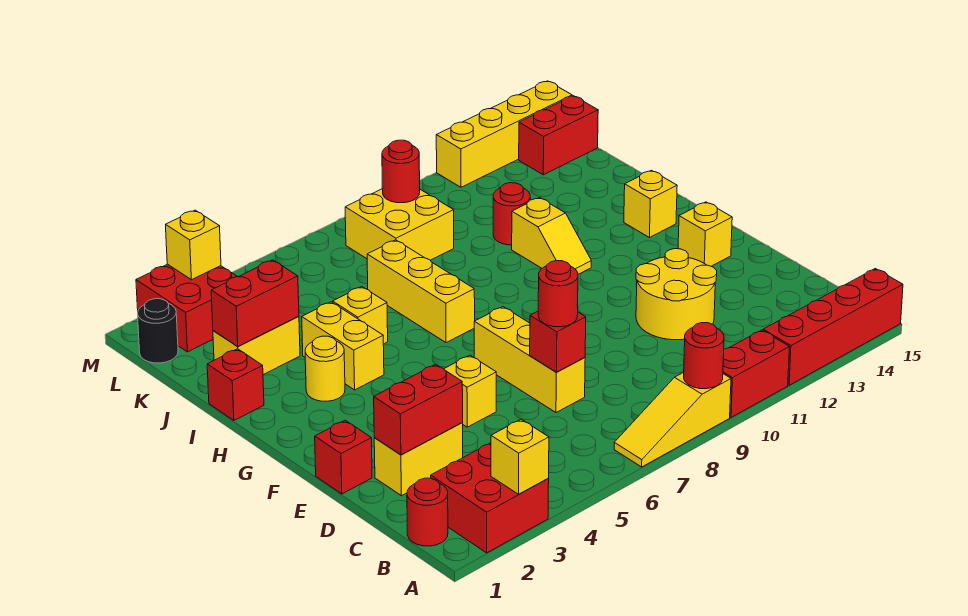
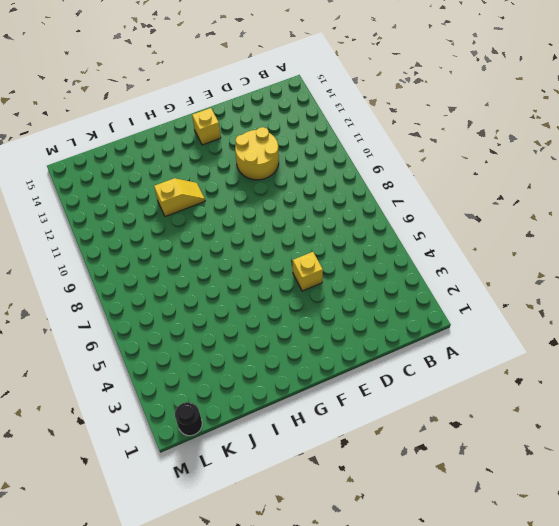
none -> red brick A2:B3 level 1
none -> yellow slope A7:A9 level 1 top 9
none -> red brick A10:A11 level 1
none -> red brick A12:A15 level 1

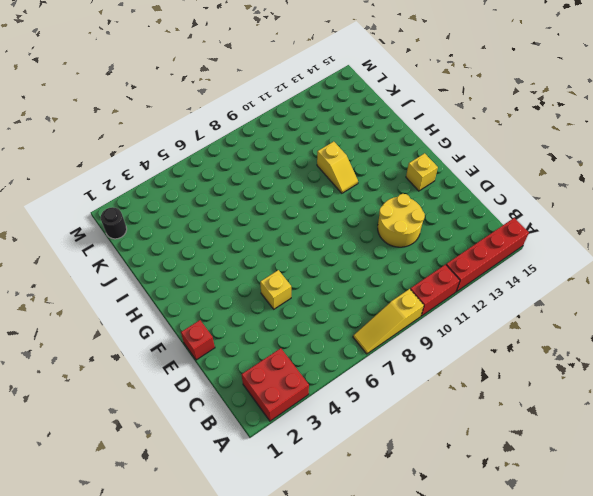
none -> red round brick B1 level 1
none -> yellow brick D2:D3 level 1
none -> yellow brick D7:F7 level 1
none -> yellow round brick H3 level 1

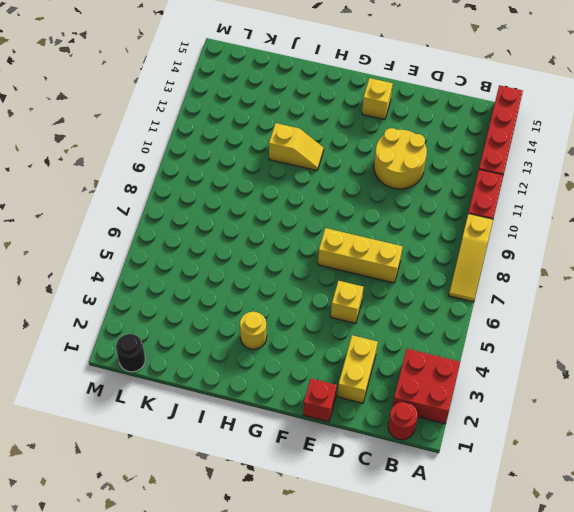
none -> yellow brick H4:I4 level 1
none -> yellow brick H7:J7 level 1
none -> yellow brick H14 level 1
none -> red brick I1 level 1

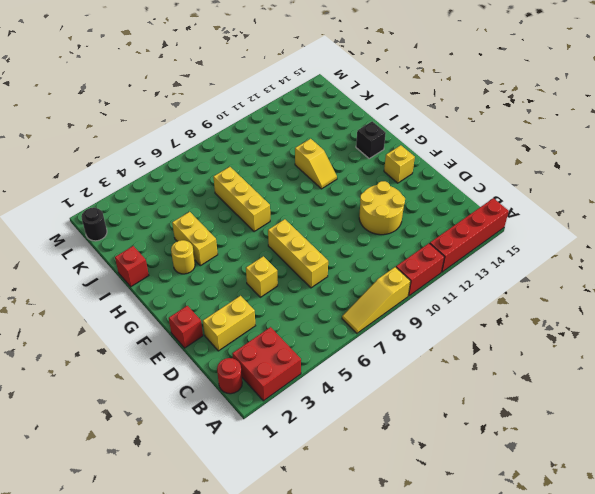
black brick H14 level 1 -> yellow brick H14 level 1
none -> yellow brick I5 level 1
none -> yellow brick J2:J3 level 1
none -> red round brick J11 level 1
none -> yellow brick K8:L9 level 1

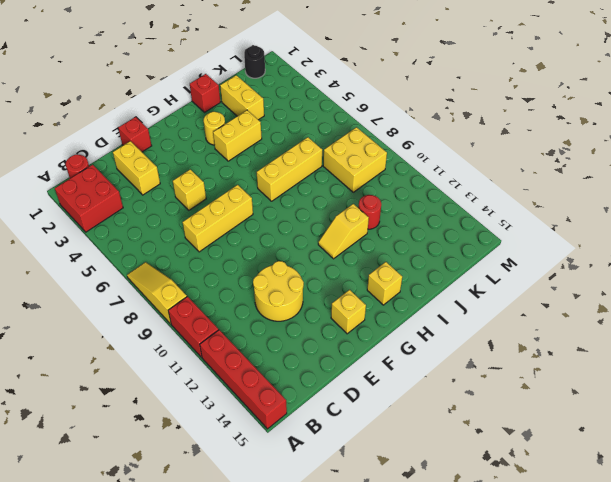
none -> yellow brick I5 level 1
none -> red brick L2:M3 level 1
none -> red brick L14:L15 level 1
none -> yellow brick M12:M15 level 1

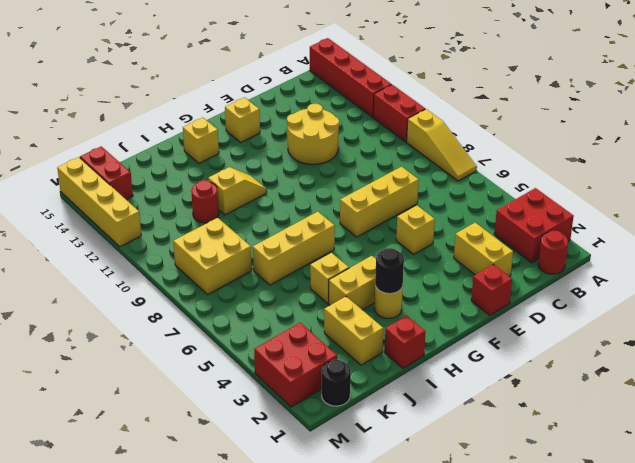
black round brick H3 level 2 -> none
none -> yellow brick A3 level 2
none -> red round brick A9 level 2
none -> red brick D2:D3 level 2
none -> red brick D7 level 2

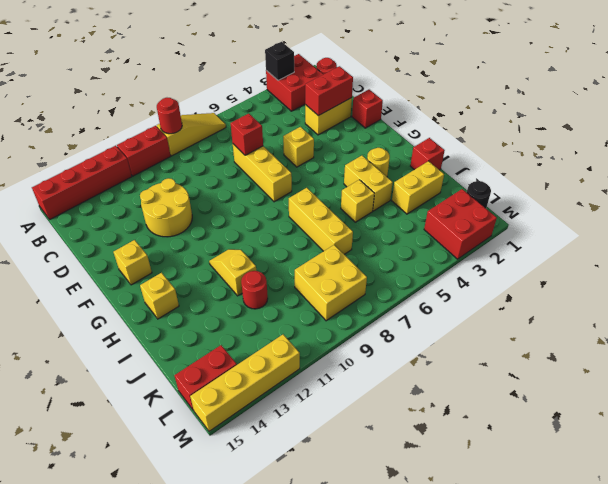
black brick A3 level 2 -> yellow brick A3 level 2
none -> red brick J2:J3 level 2
none -> red round brick L9 level 2
none -> yellow brick M3 level 2
none -> red round brick D7 level 3

